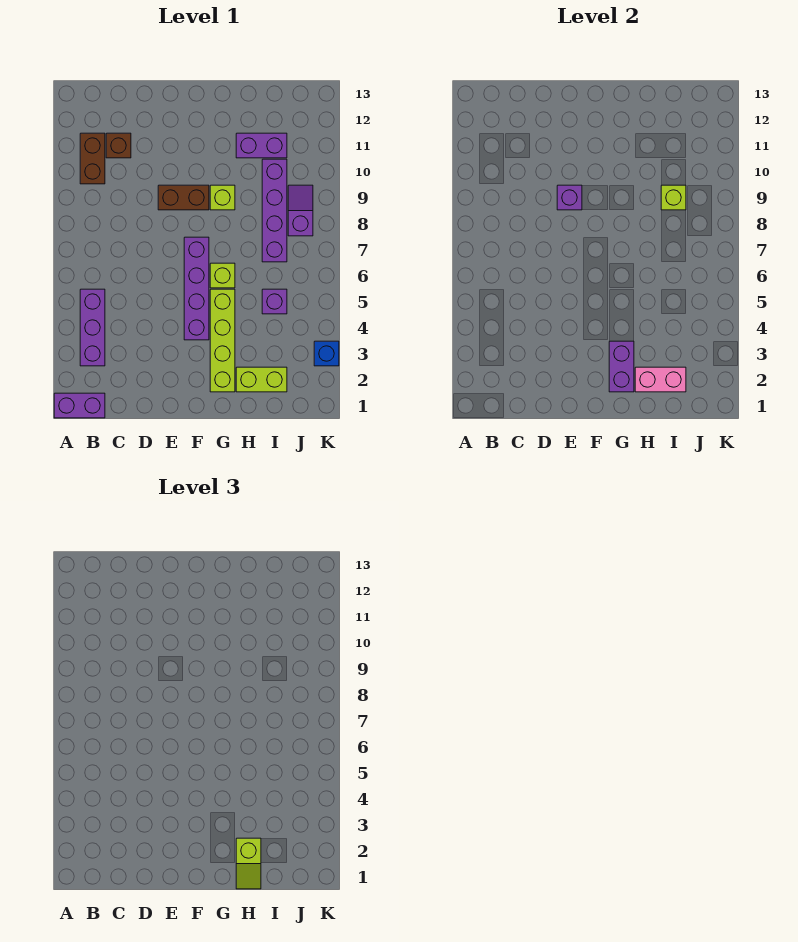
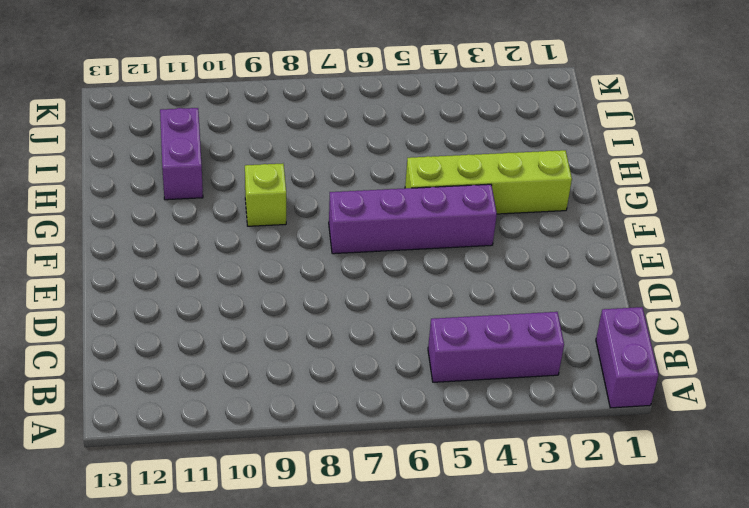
none -> brown brick B10:B11 level 1
none -> brown brick C11 level 1
none -> brown brick E9:F9 level 1

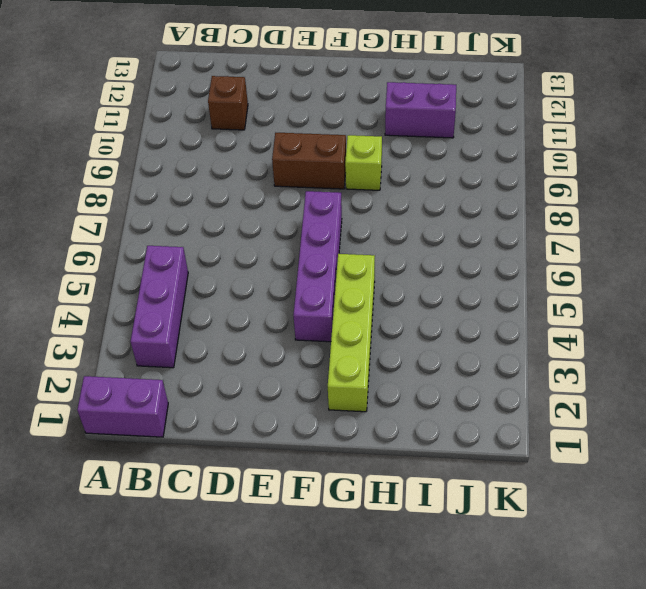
none -> brown brick B10:B11 level 1
none -> lime brick G6 level 1
none -> lime brick H2:I2 level 1

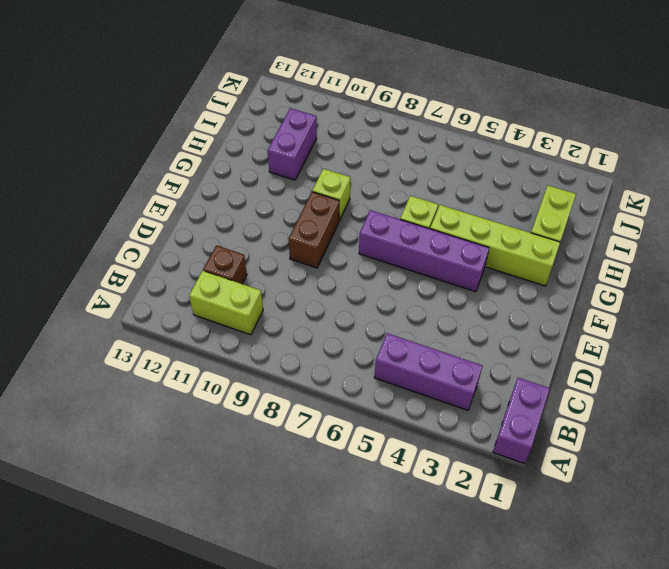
lime brick B10:B11 level 1 -> brown brick B10:B11 level 1
none -> purple brick I5 level 1
none -> purple brick I7:I10 level 1
none -> purple slope J8:J9 level 1 top 8

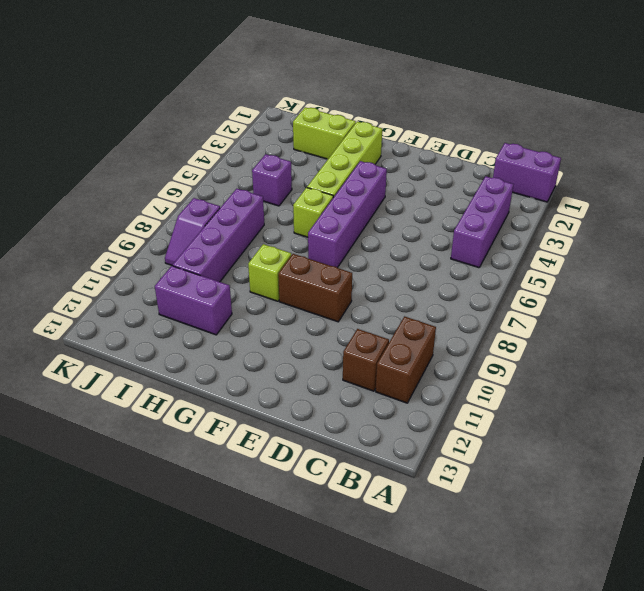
none -> blue brick K3 level 1
none -> purple brick E9 level 2
none -> purple brick G2:G3 level 2

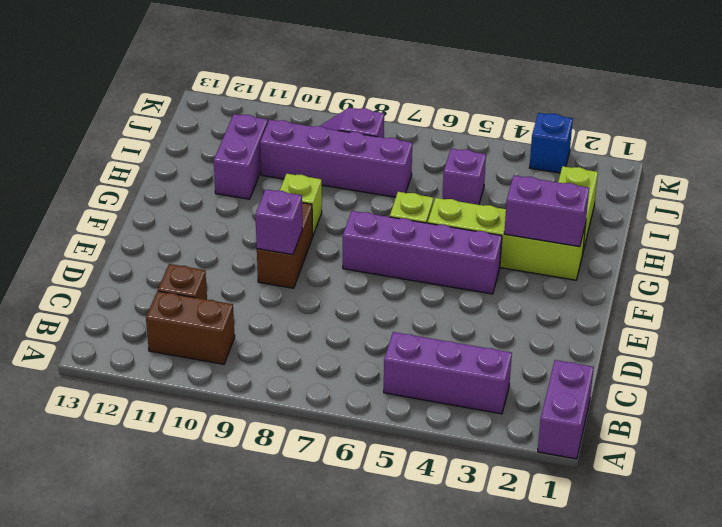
none -> pink brick H2:I2 level 2
none -> lime brick I9 level 2
none -> lime slope H1:H2 level 3 top 2

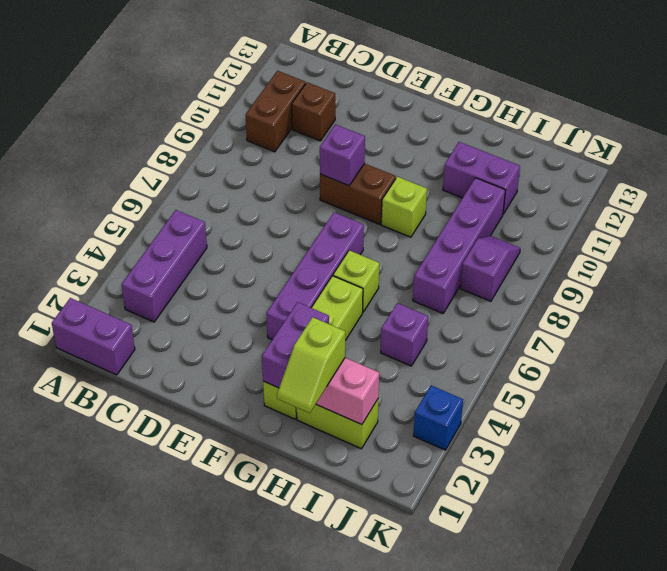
none -> lime brick I9 level 2

